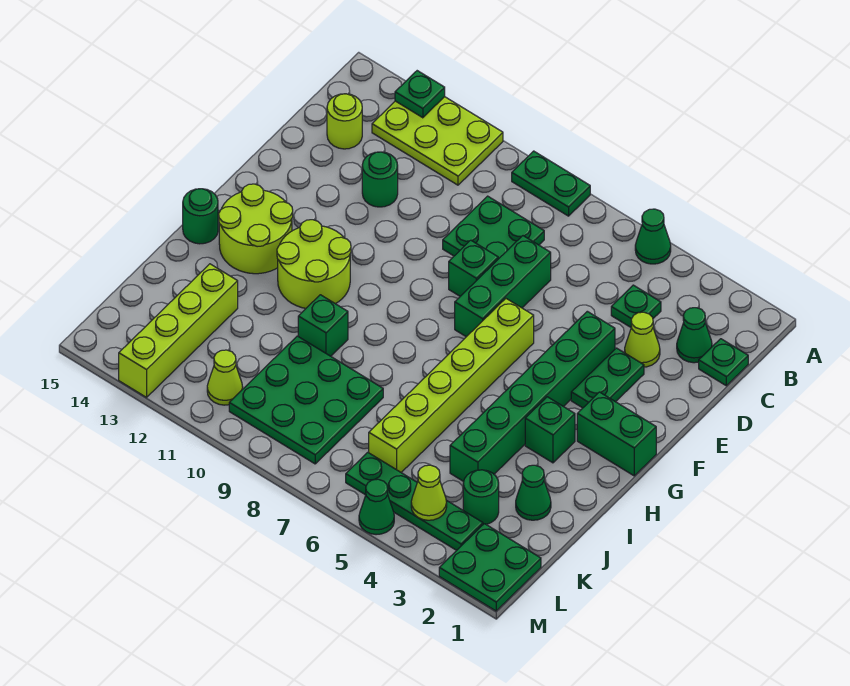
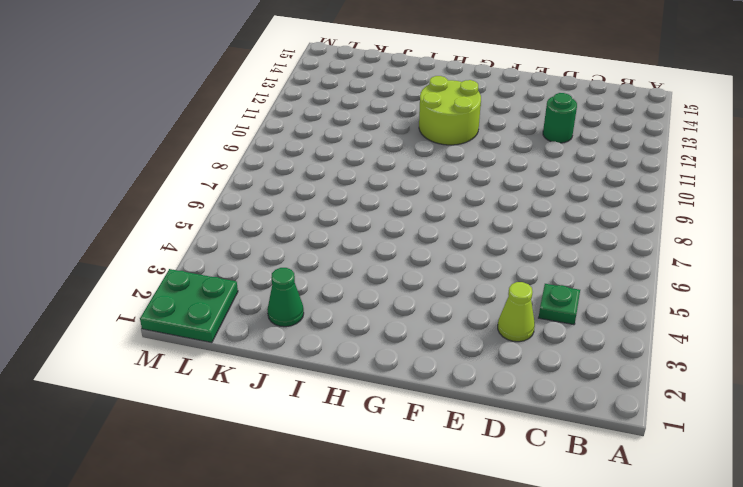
none -> green cone A5 level 1
none -> green plate A8:A9 level 1
none -> lime plate A11:B13 level 1
none -> green plate C1 level 1

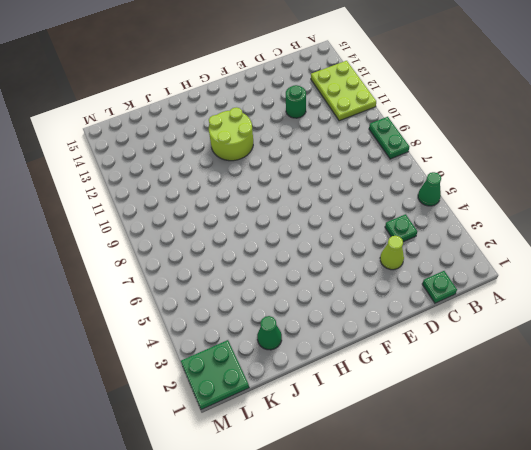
none -> green cone C2 level 1
none -> green plate C8:D9 level 1
none -> lime round brick C14 level 1
none -> green brick D7:F7 level 1

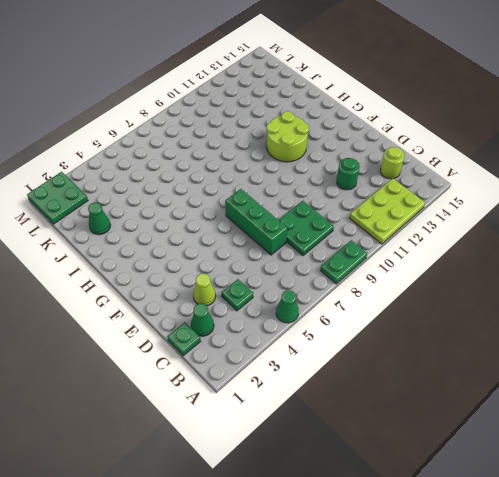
none -> green plate E3:F3 level 1
none -> green brick E4:J4 level 1
none -> green brick E8 level 1
none -> lime brick F6:K6 level 1

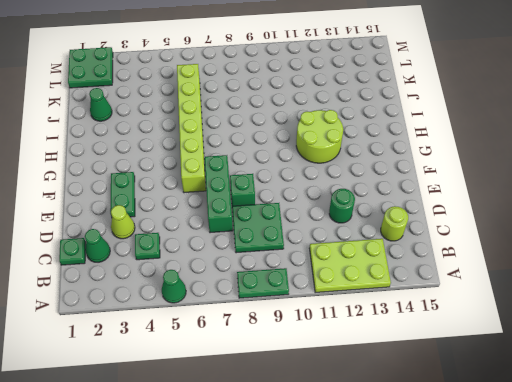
none -> green brick E4:J4 level 1
none -> green brick G1:G2 level 1
none -> lime round brick G13:H14 level 1
none -> green brick H3 level 1

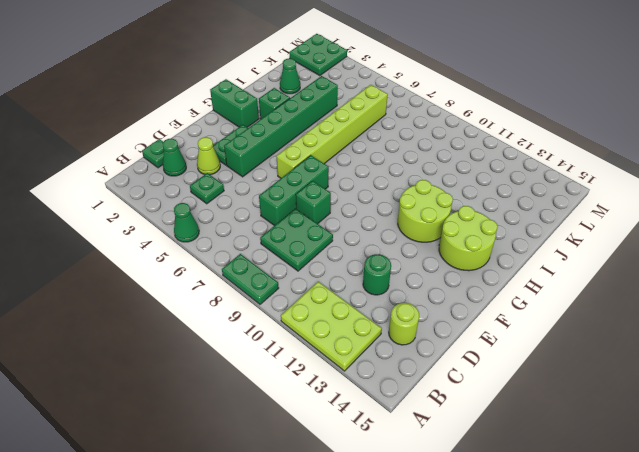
none -> green round brick H15 level 1
none -> green brick I10 level 1
none -> green plate J8:L10 level 1
none -> lime brick J13:M13 level 1

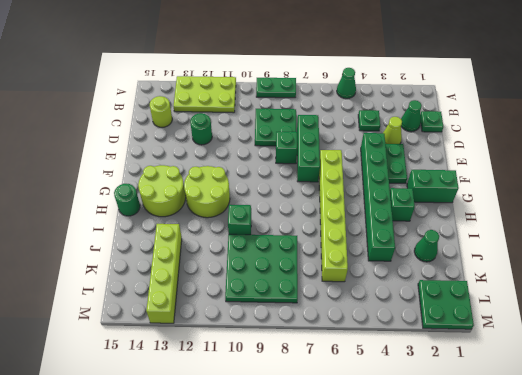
none -> green round brick K3 level 1
none -> green plate L3:L6 level 1
none -> lime cone L11 level 1
none -> green cone M5 level 1

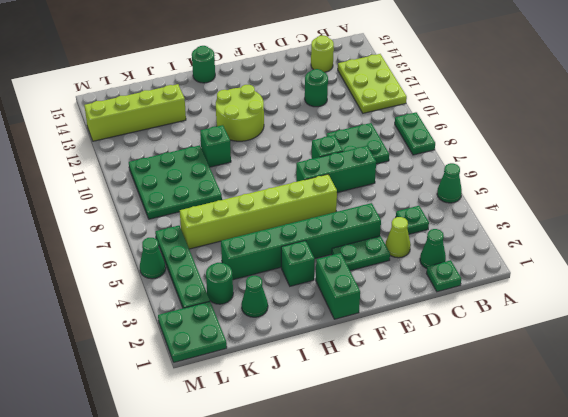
none -> lime round brick G13:H14 level 1
none -> lime cone L11 level 1
none -> green plate A13 level 2
none -> lime cone L4 level 2

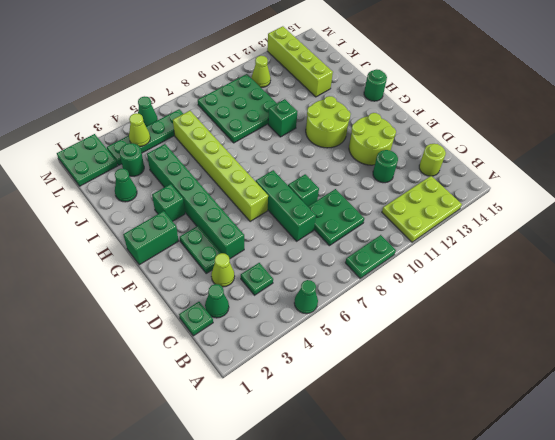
lime round brick E12:F13 level 1 -> lime round brick G13:H14 level 1
none -> green plate A13 level 2

